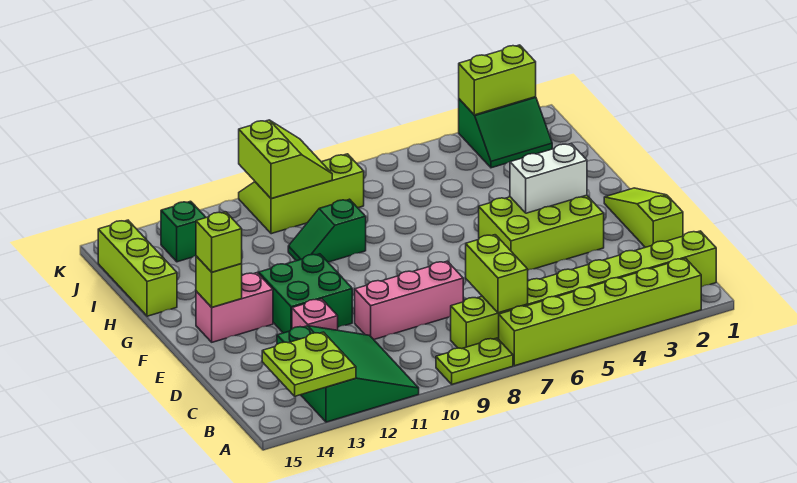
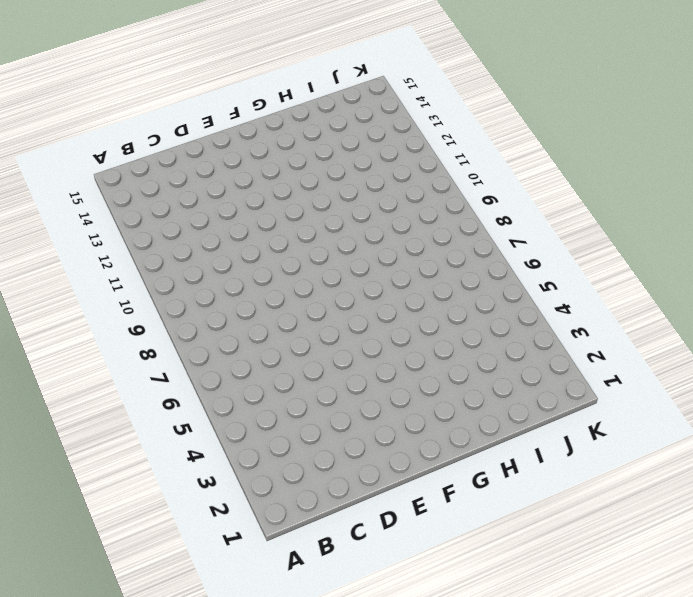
none -> lime brick A2:A7 level 1
none -> lime plate A8:A9 level 1
none -> green slope A11:C13 level 1 top 13

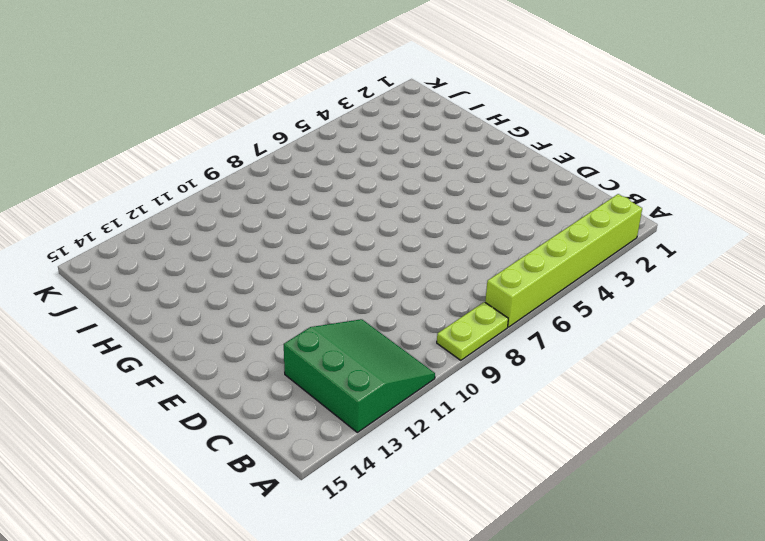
none -> lime brick B1:B8 level 1
none -> lime slope D1:F1 level 1 top D
none -> pink brick D8:D10 level 1

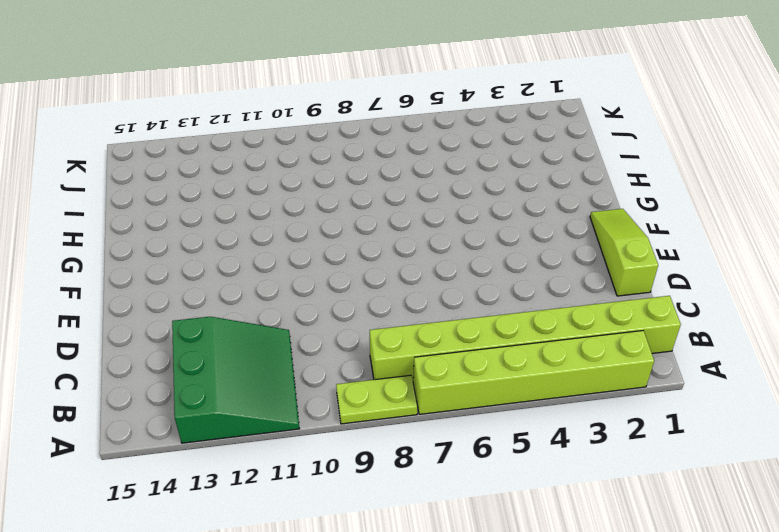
none -> pink brick D8:D10 level 1
none -> pink brick D12 level 1
none -> lime brick E3:F5 level 1

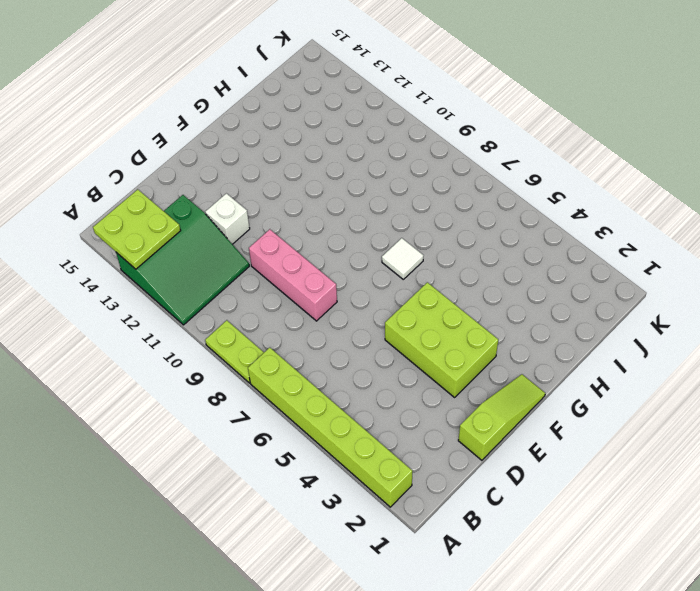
white brick D12 level 1 -> pink brick D12 level 1
white tile G7 level 1 -> none
none -> lime brick B1:B8 level 1
none -> green brick E11:F12 level 1
none -> pink brick F13:F14 level 1

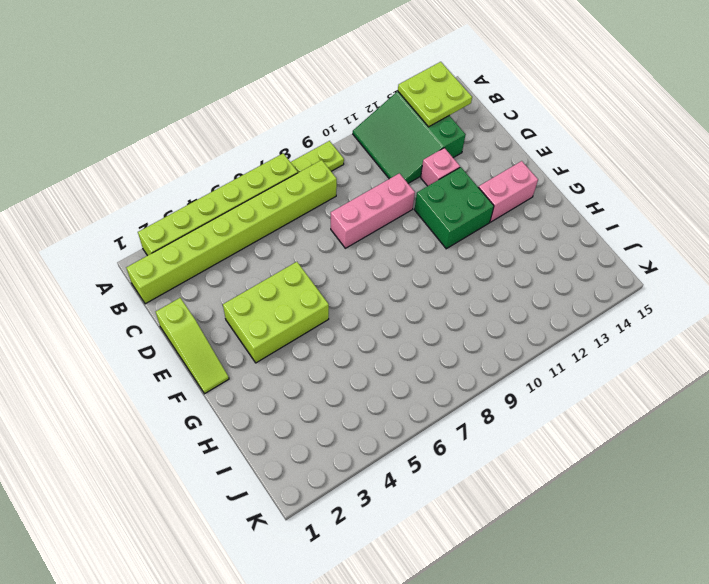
none -> green slope H9:H10 level 1 top 9
none -> lime brick H15:J15 level 1
none -> green slope J2:K3 level 1 top K

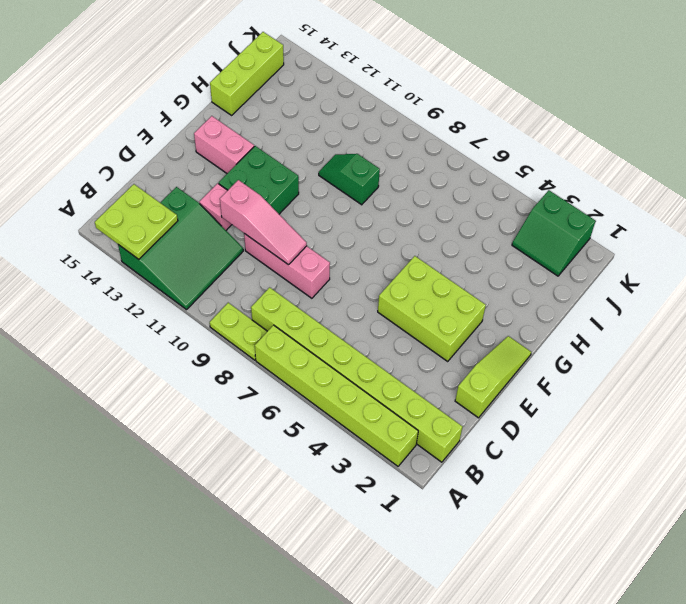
pink slope D9:D11 level 2 top 11 -> none
none -> lime slope J8:K10 level 1 top J
none -> green brick J13 level 1
none -> lime brick B7:C7 level 2

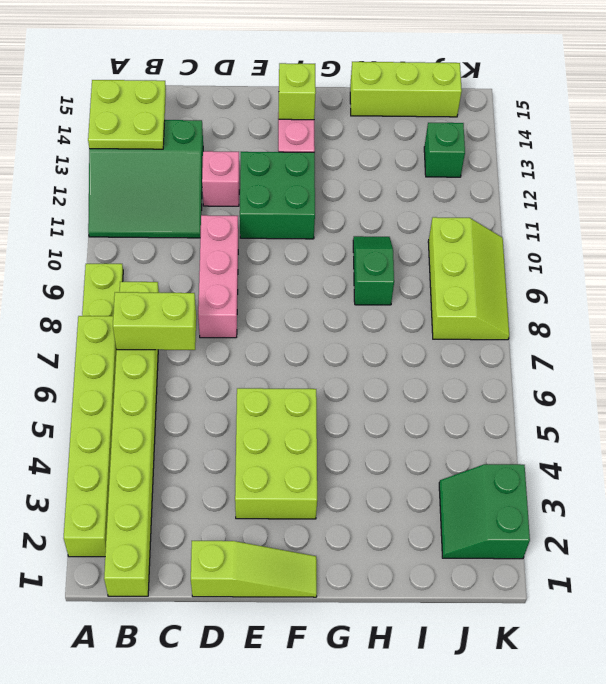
none -> white brick F3:F4 level 2
none -> lime slope J9:K10 level 2 top 10
none -> lime brick K2:K3 level 2

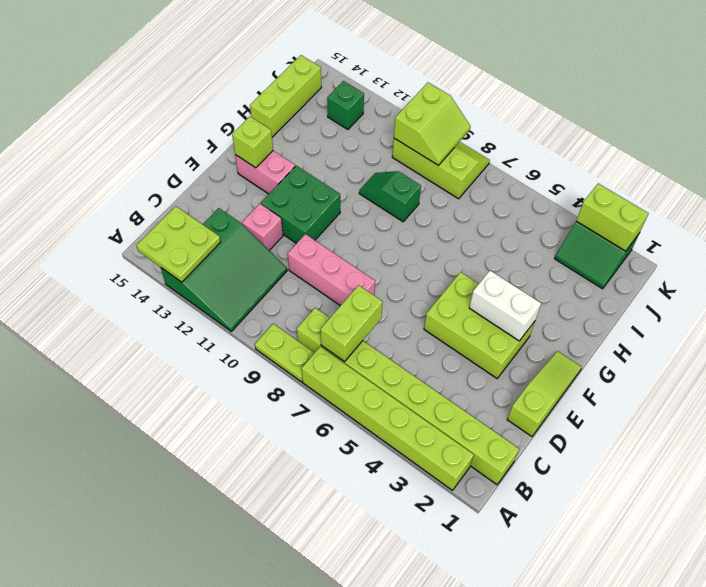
none -> lime brick F14 level 3

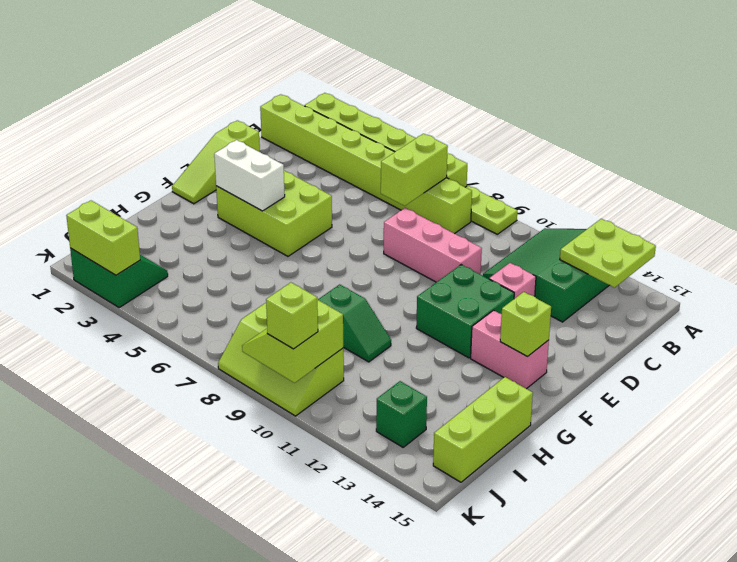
lime brick K10 level 3 -> lime brick F14 level 3

